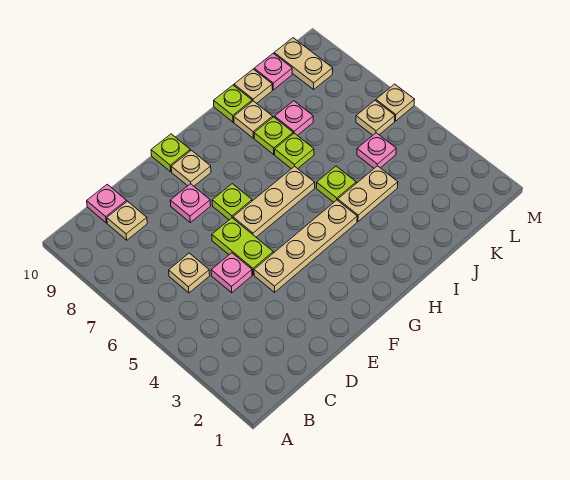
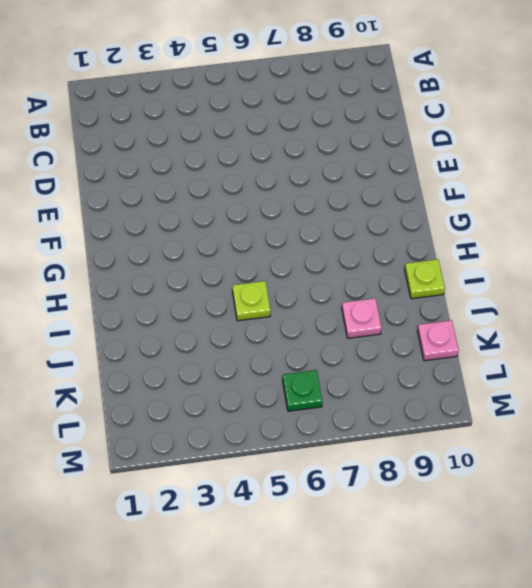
green plate L6 level 1 -> tan plate L6 level 1
none -> tan plate C6 level 1
none -> tan plate C9 level 1
none -> pink plate C10 level 1

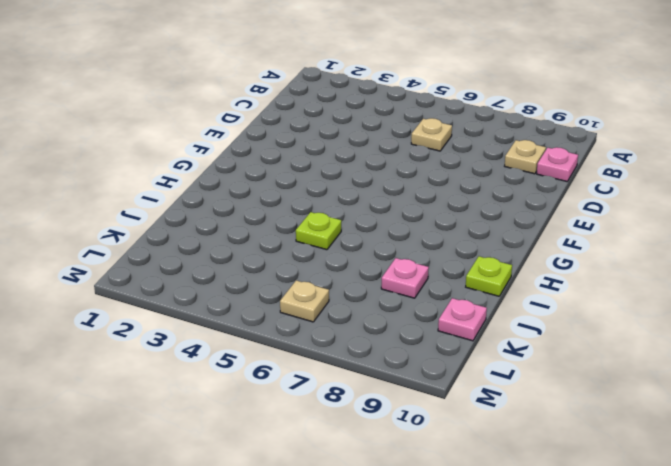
none -> pink plate D5 level 1
none -> tan plate E4:H4 level 1
none -> lime plate E5:E6 level 1

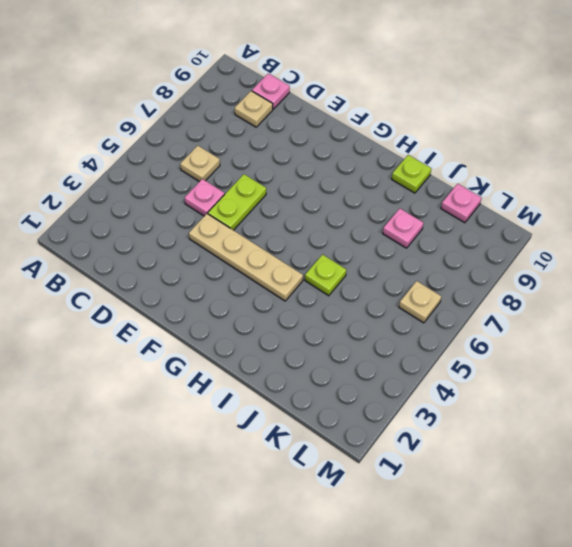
none -> pink plate E8 level 1
none -> tan plate F6:H6 level 1
none -> lime plate F7 level 1

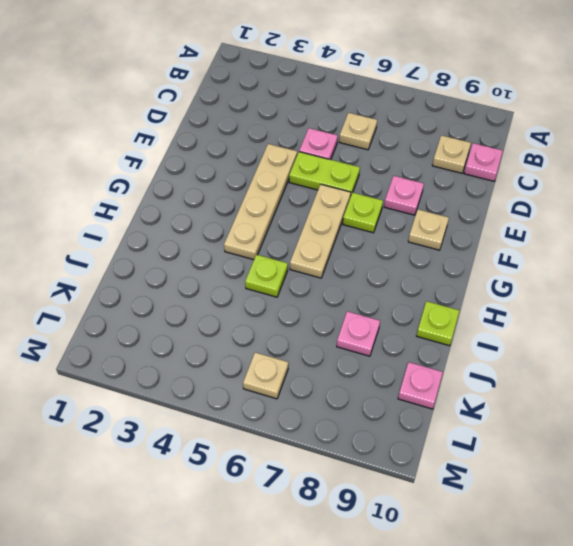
none -> lime plate F10 level 1
none -> tan plate I4:J4 level 1
none -> lime plate I7 level 1

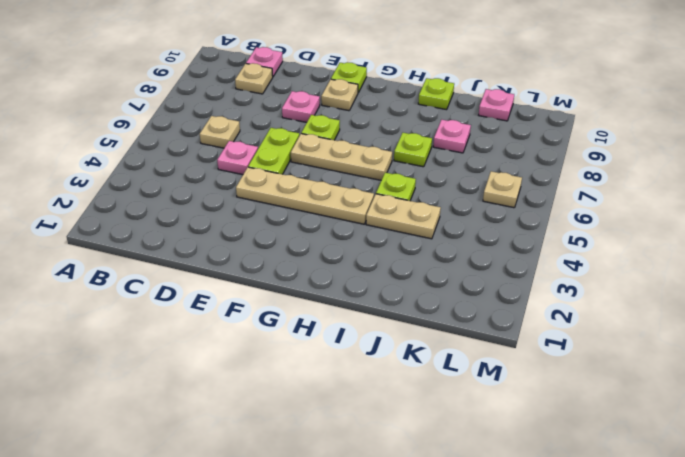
none -> lime plate I8 level 1
none -> tan plate I9 level 1
none -> tan plate J10 level 1

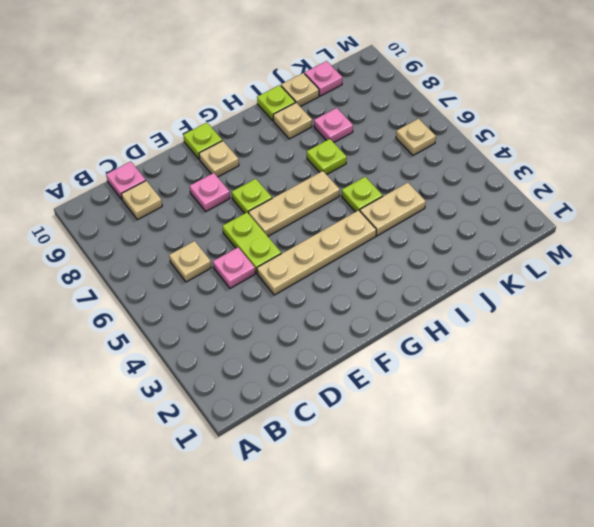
none -> lime plate I8 level 1
none -> pink plate K5 level 1
none -> tan plate L9:L10 level 1

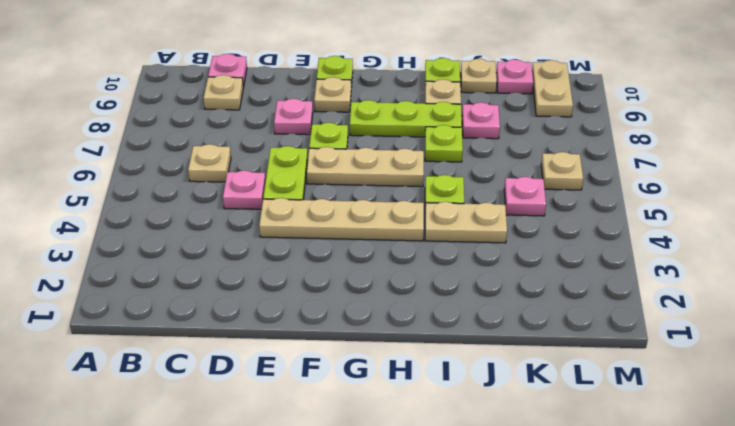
lime plate G8:I8 level 1 -> lime plate I8 level 1
none -> tan plate M6 level 1

